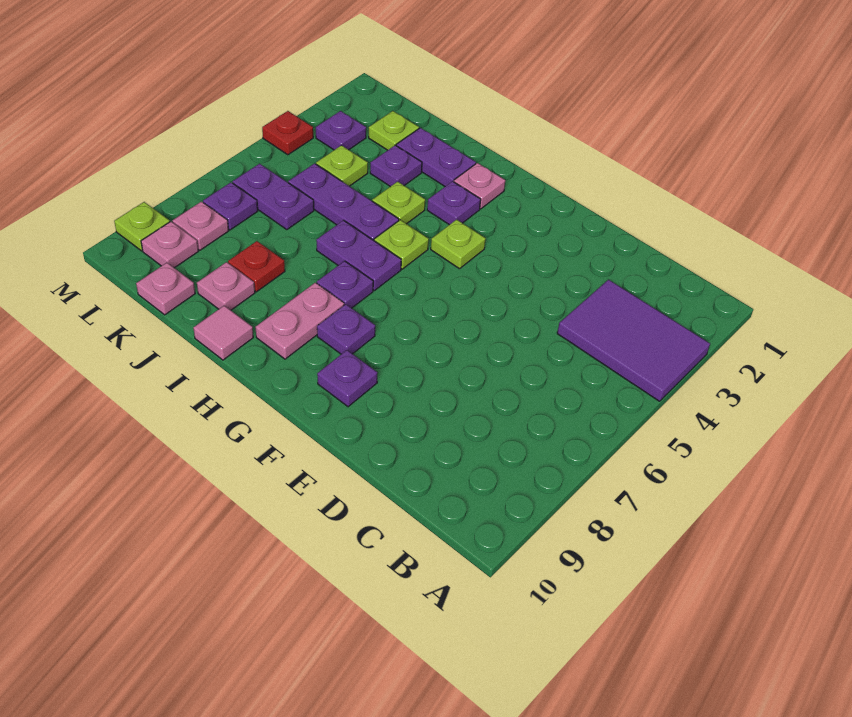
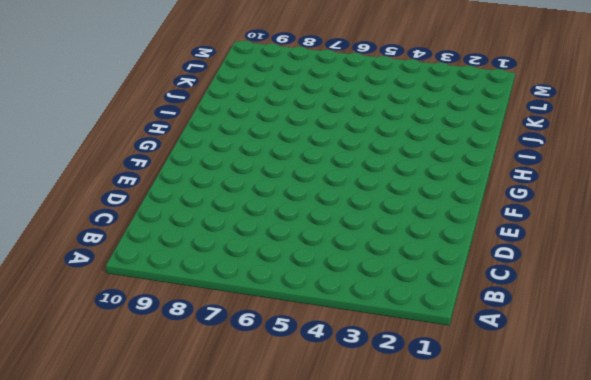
none -> purple tile A3:C4 level 1
none -> purple plate F9 level 1
none -> lime plate G4 level 1

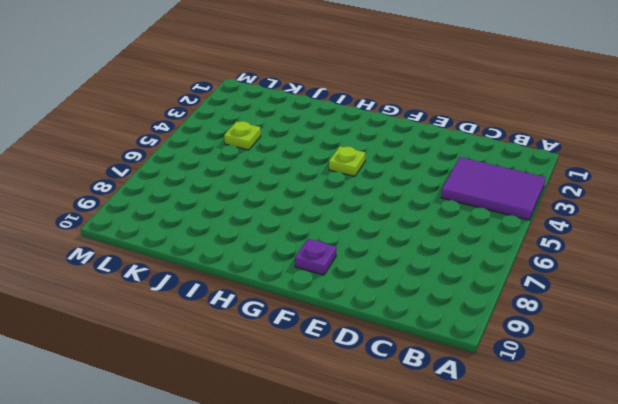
none -> purple plate G8 level 1
none -> pink plate H2 level 1
none -> purple plate H3 level 1

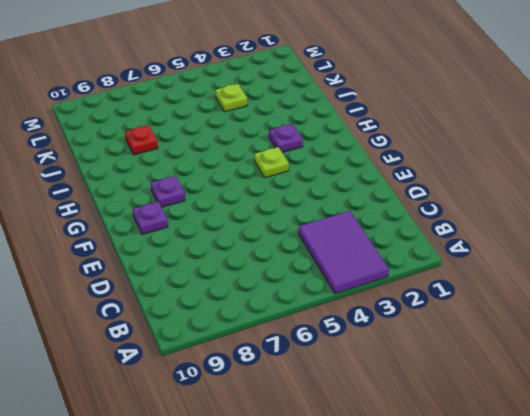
none -> pink plate H2 level 1
none -> lime plate H5 level 1
none -> purple plate H6:I6 level 1

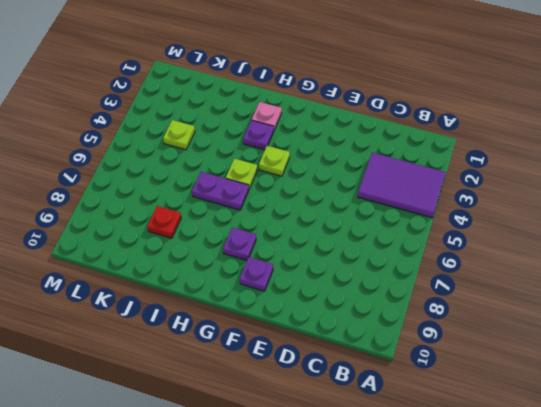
none -> purple plate H7 level 1
none -> pink plate H8:H9 level 1
none -> purple plate I2:J2 level 1

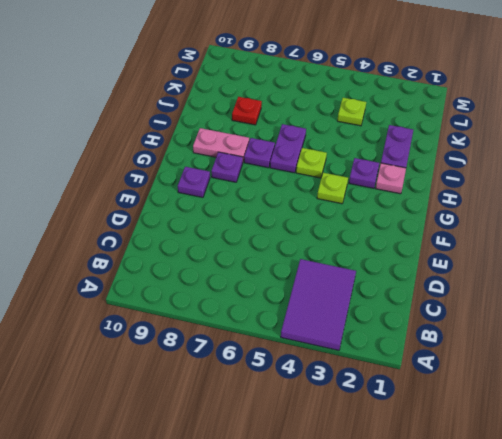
none -> lime plate I4 level 1
none -> purple plate I5:K5 level 1
none -> pink tile I10 level 1

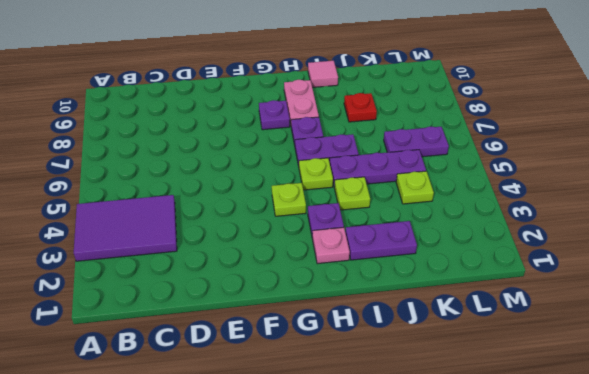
none -> purple plate F9 level 1
none -> purple plate J3 level 1
none -> pink plate J9 level 1

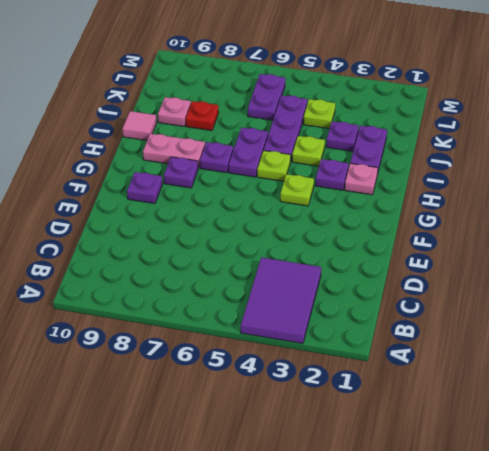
none -> lime plate K2 level 1
none -> pink plate K10 level 1
none -> purple plate L3 level 1

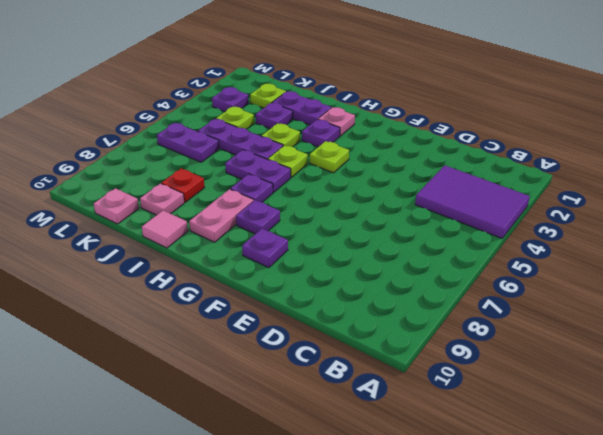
none -> purple plate L7 level 1
none -> pink plate L8 level 1
none -> pink plate L9 level 1

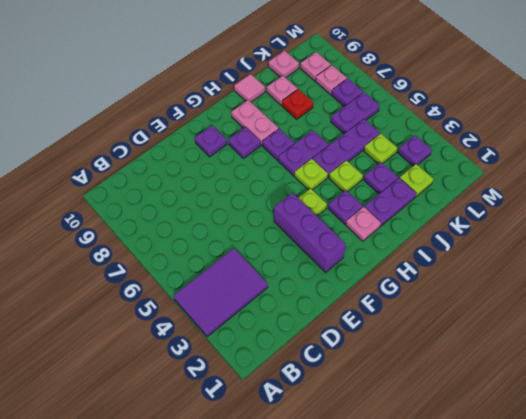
purple brick F2:F4 level 1 -> none
none -> red plate M4 level 1
none -> lime plate M9 level 1

